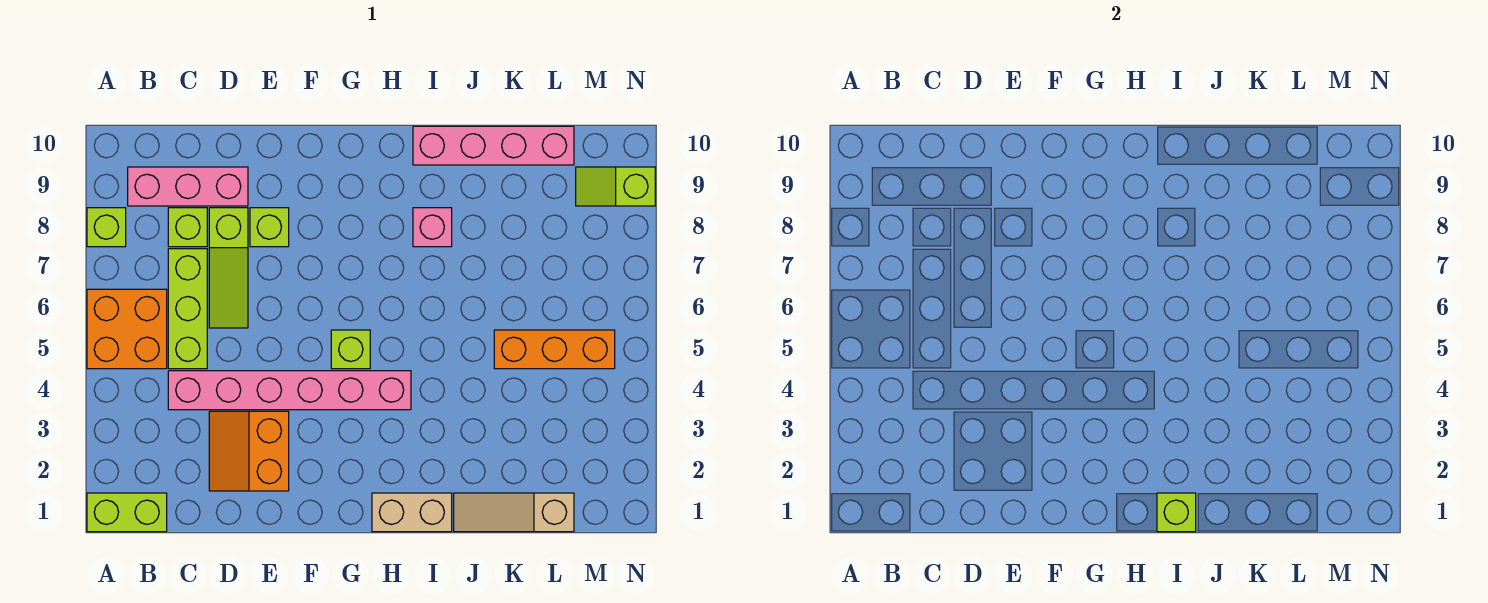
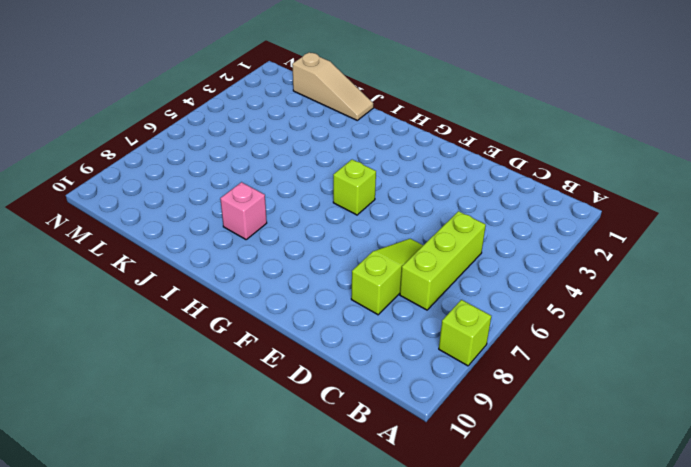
none -> lime brick A1:B1 level 1
none -> orange brick A5:B6 level 1
none -> pink brick B9:D9 level 1

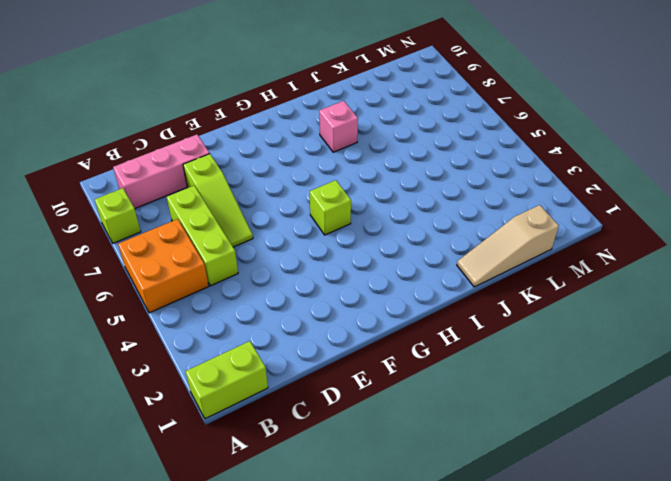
none -> pink brick C4:H4 level 1
none -> lime brick C8 level 1
none -> orange slope D2:E3 level 1 top E

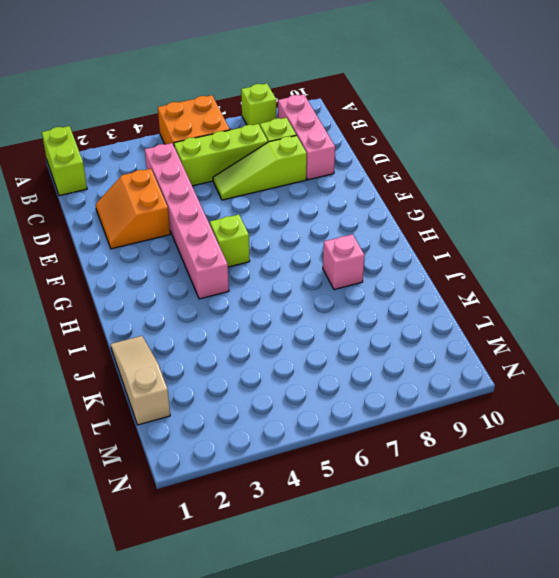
orange slope D2:E3 level 1 top 3 -> orange slope D2:E3 level 1 top E
none -> lime brick E8 level 1
none -> tan brick H1:I1 level 1
none -> pink brick I10:L10 level 1

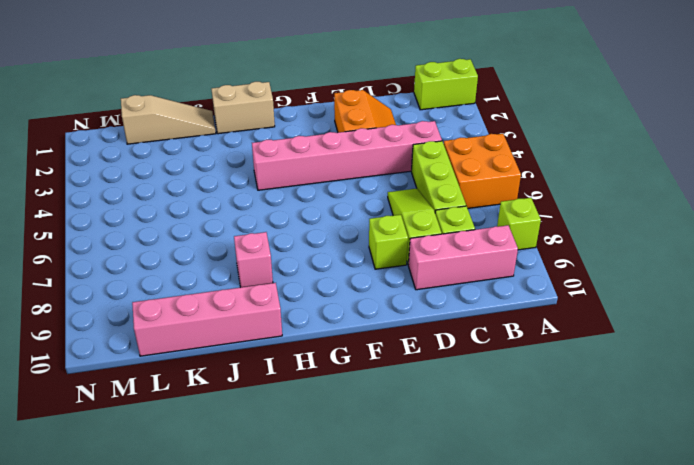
none -> lime brick G5 level 1
none -> orange brick K5:M5 level 1
none -> lime slope M9:N9 level 1 top N

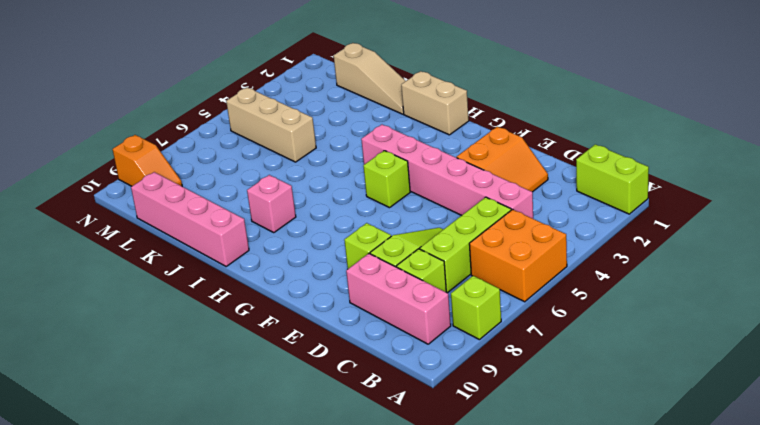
tan brick K5:M5 level 1 -> orange brick K5:M5 level 1
orange slope M9:N9 level 1 top N -> lime slope M9:N9 level 1 top N
none -> lime brick I1 level 2

